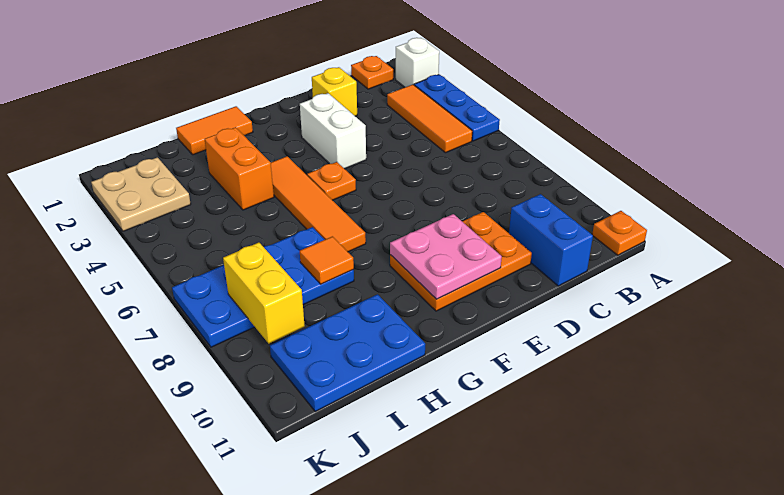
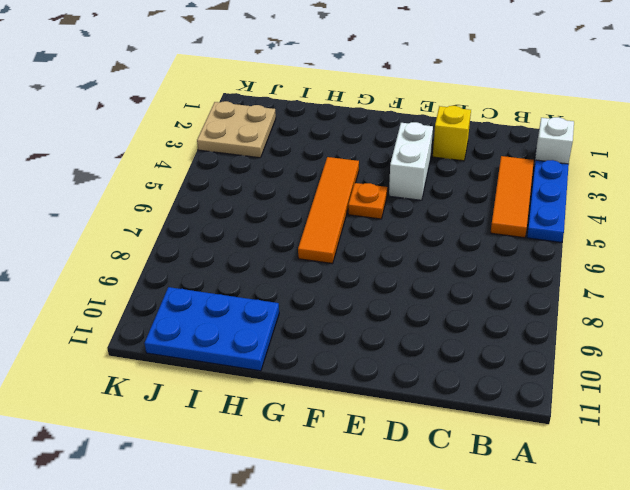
none -> orange plate A11 level 1
none -> orange plate B1 level 1
none -> blue brick C10:C11 level 1

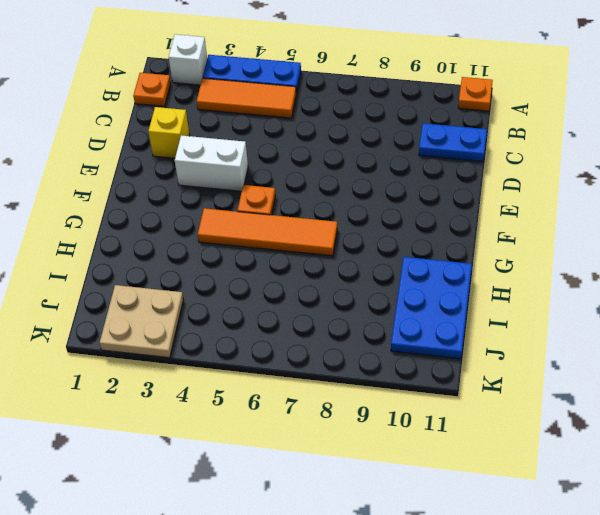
blue plate C10:C11 level 1 -> blue brick C10:C11 level 1
none -> orange plate D9:F10 level 1
none -> orange tile G1:H1 level 1
none -> orange brick H3:H4 level 1

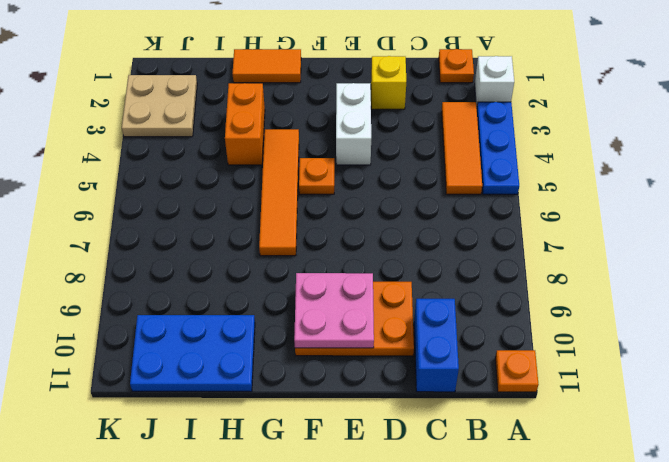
none -> blue plate H7:K8 level 1
none -> orange tile H8 level 2
none -> yellow brick J8:J9 level 2

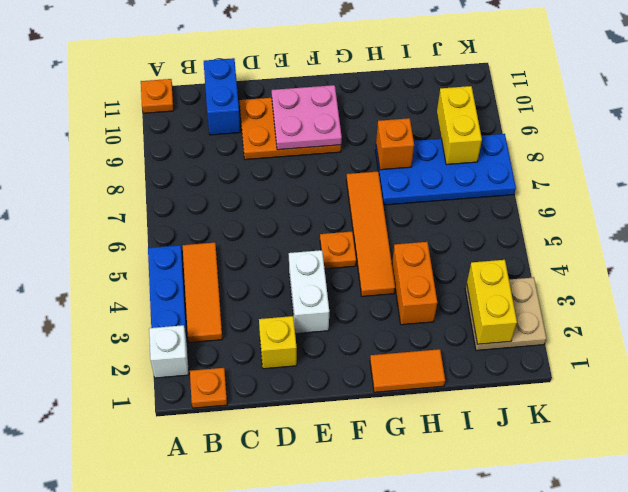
orange brick H8 level 2 -> orange tile H8 level 2
yellow brick J2:J3 level 2 -> none
none -> blue plate H10:J11 level 1

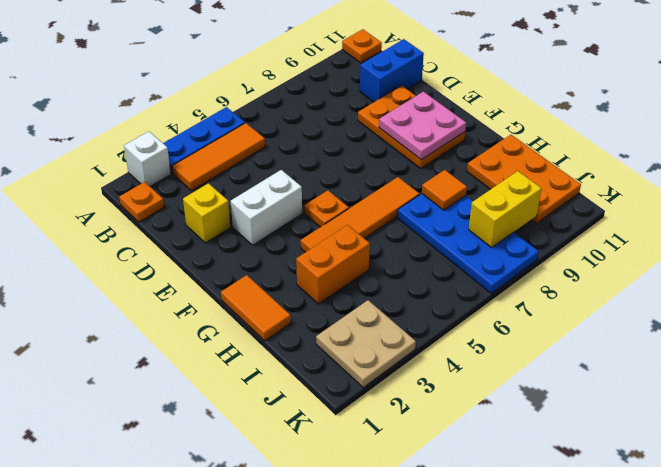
orange plate H10:J11 level 1 -> blue plate H10:J11 level 1

